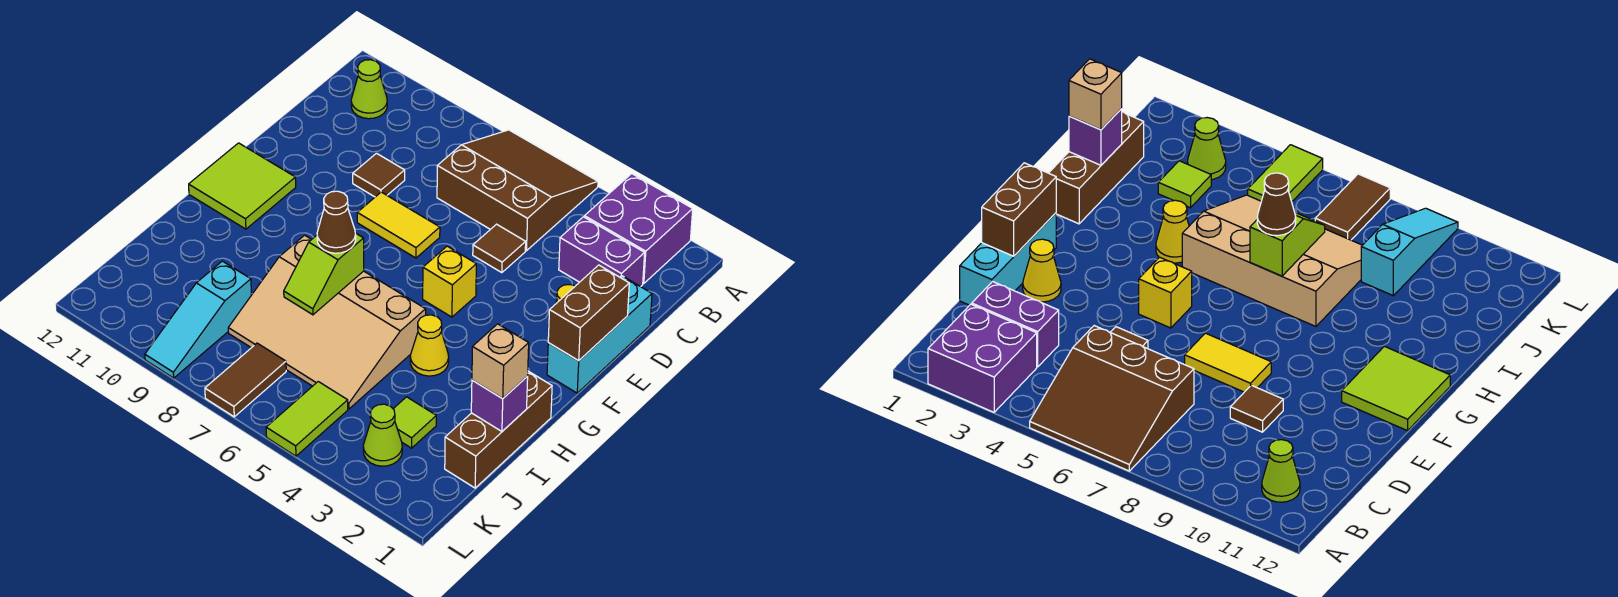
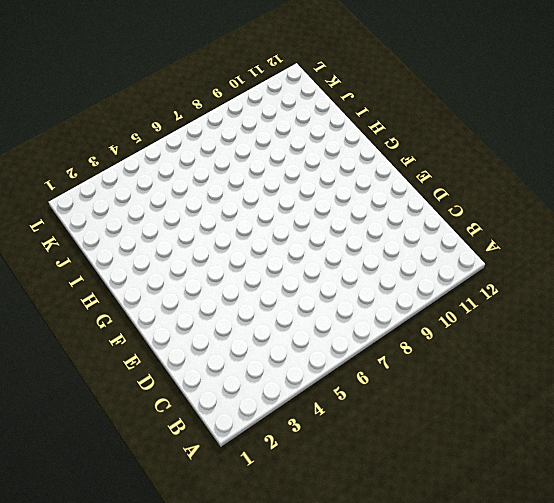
none -> purple brick A2:B3 level 1
none -> brown slope A5:C7 level 1 top C
none -> lime cone B11 level 1

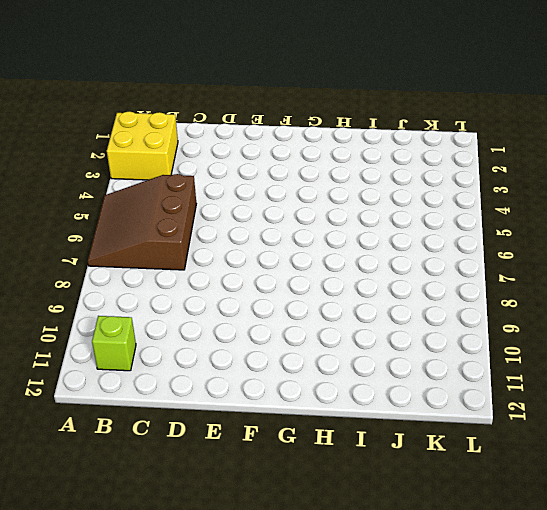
yellow brick A2:B3 level 1 -> purple brick A2:B3 level 1
lime brick B11 level 1 -> lime cone B11 level 1
none -> purple brick C2:C3 level 1
none -> cyan brick D1:F1 level 1
none -> brown tile D5 level 1

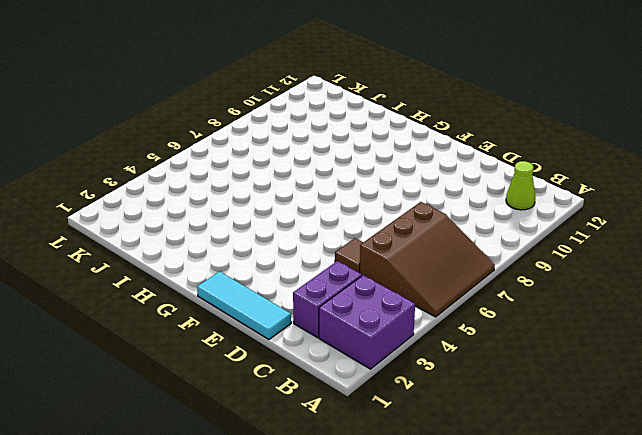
cyan tile D1:F1 level 1 -> cyan brick D1:F1 level 1
none -> brown tile D9 level 1
none -> yellow cone E2 level 1
none -> yellow tile E7:E8 level 1

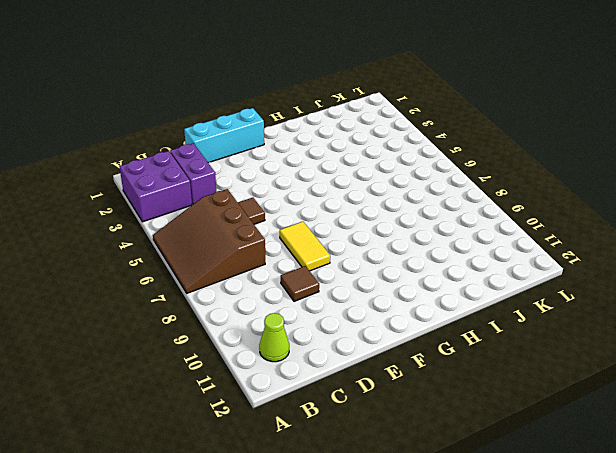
none -> yellow cone E2 level 1
none -> yellow brick F5 level 1
none -> lime tile F11:G12 level 1

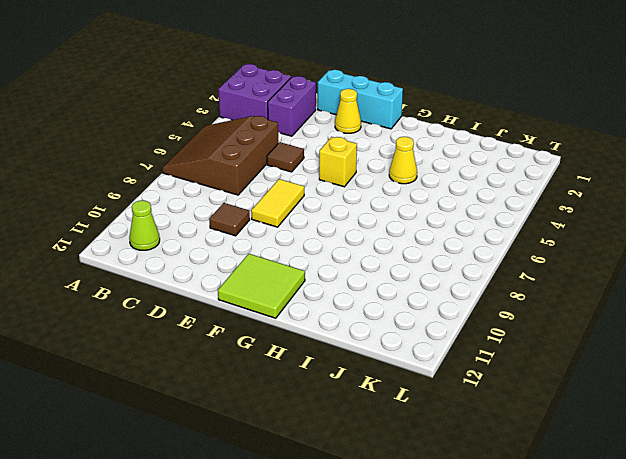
none -> brown brick H1:J1 level 1
none -> tan slope H5:J8 level 1 top H
none -> lime tile J3 level 1

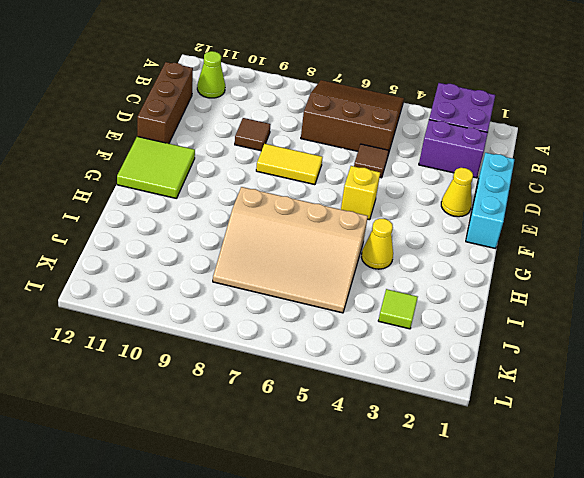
brown brick C12:E12 level 1 -> brown brick H1:J1 level 1
none -> cyan slope J9:L9 level 1 top J
none -> lime cone K3 level 1
none -> lime tile K5:L5 level 1

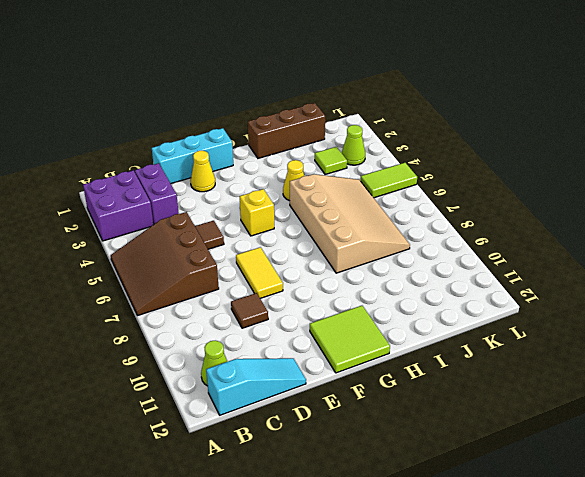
cyan slope B12:D12 level 1 top B -> cyan slope J9:L9 level 1 top J
none -> brown tile K7:L7 level 1
none -> brown brick E1:F1 level 2
none -> lime slope H7:I7 level 2 top H

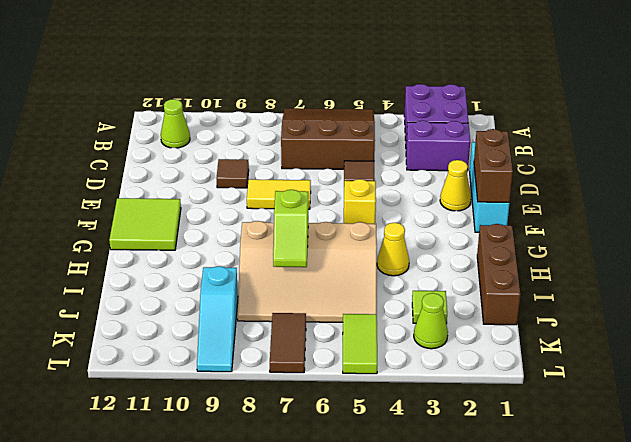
none -> purple brick I1 level 2
none -> brown cone H7 level 3
none -> tan brick I1 level 3

